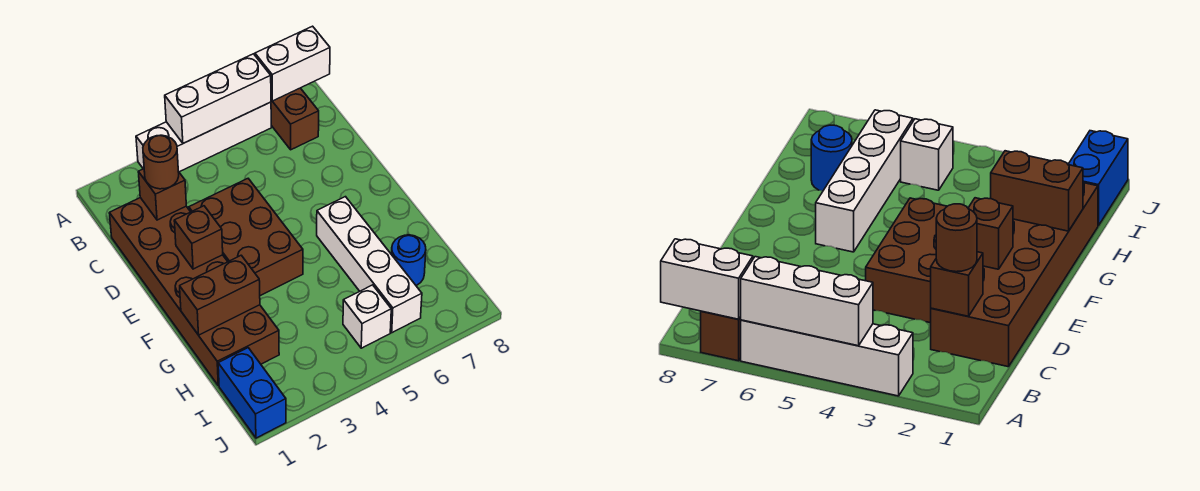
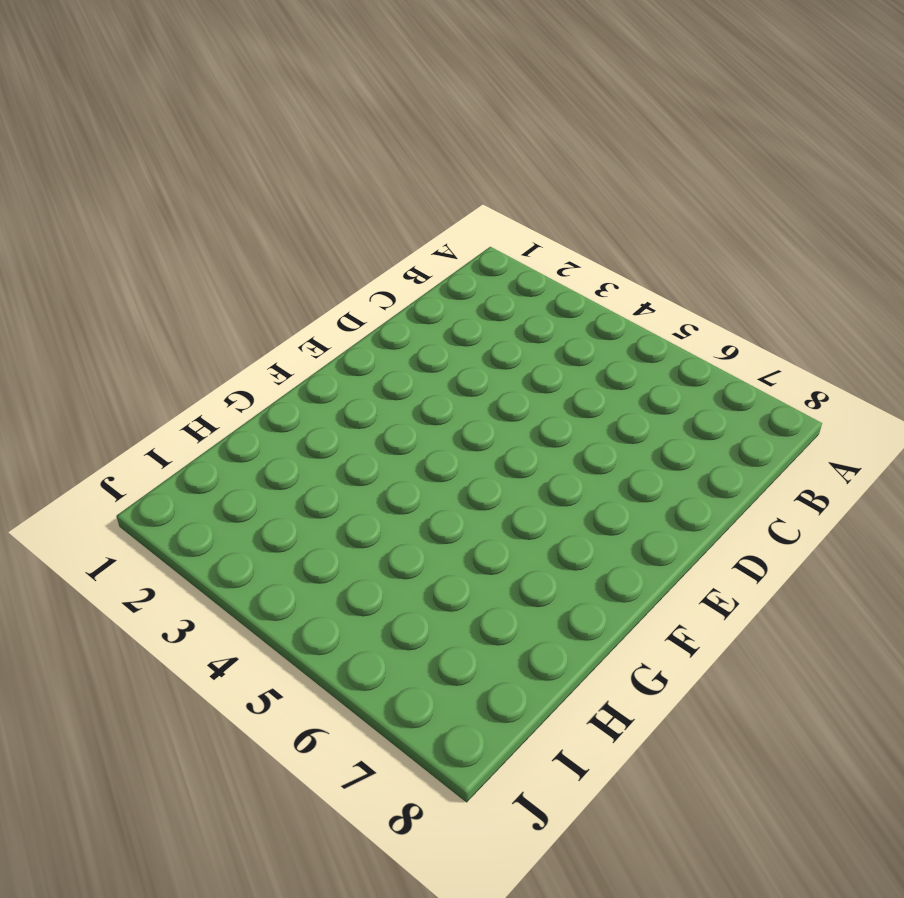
none -> white brick A3:A6 level 1
none -> brown brick A7:B7 level 1
none -> brown brick C1:H2 level 1

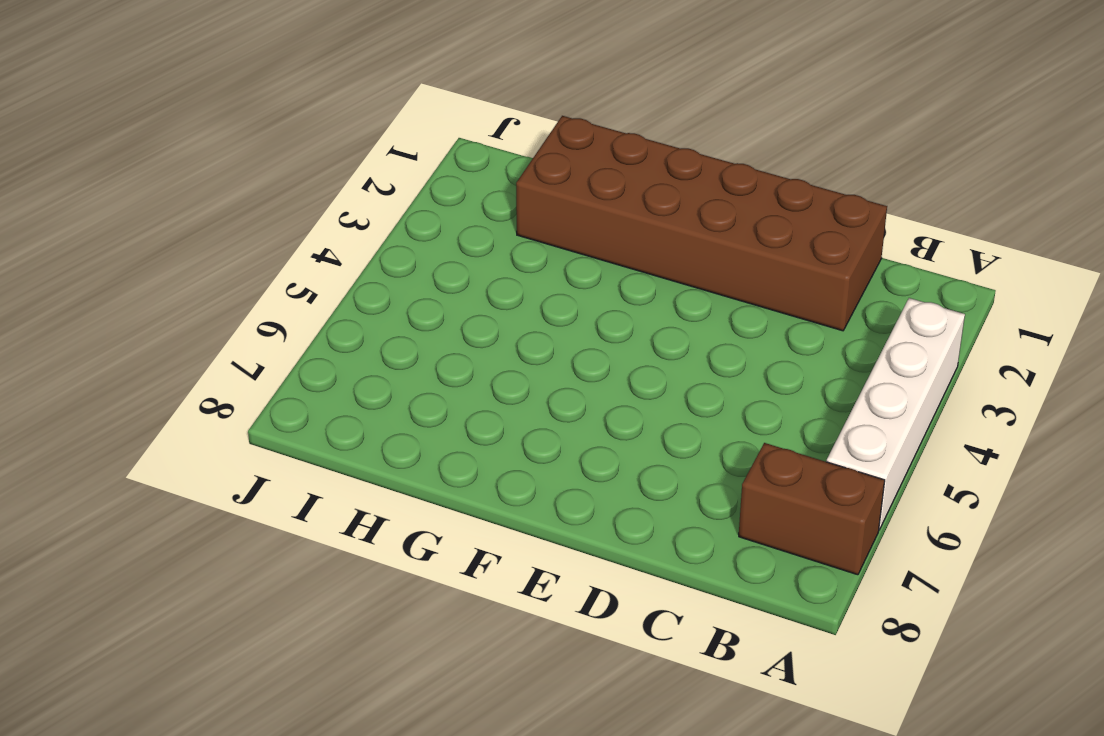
none -> brown brick D3:F4 level 1
none -> white brick F6:I6 level 1
none -> blue round brick H7 level 1

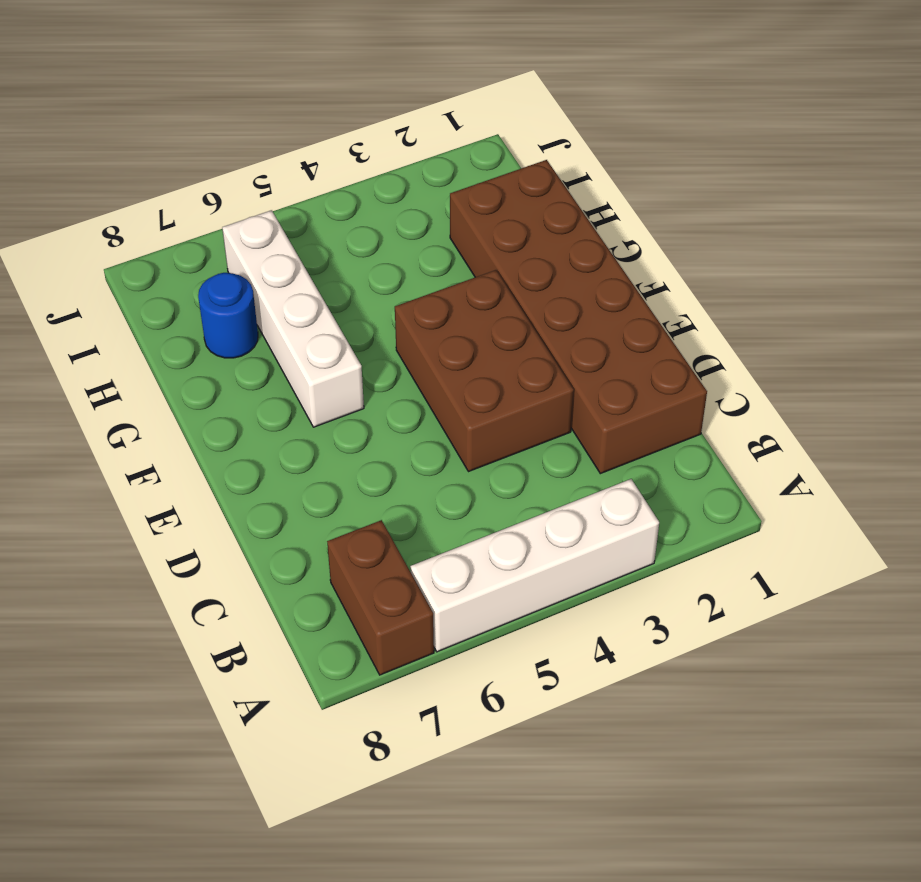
none -> blue brick I1:J1 level 1
none -> white brick I5 level 1
none -> white brick A4:A6 level 2

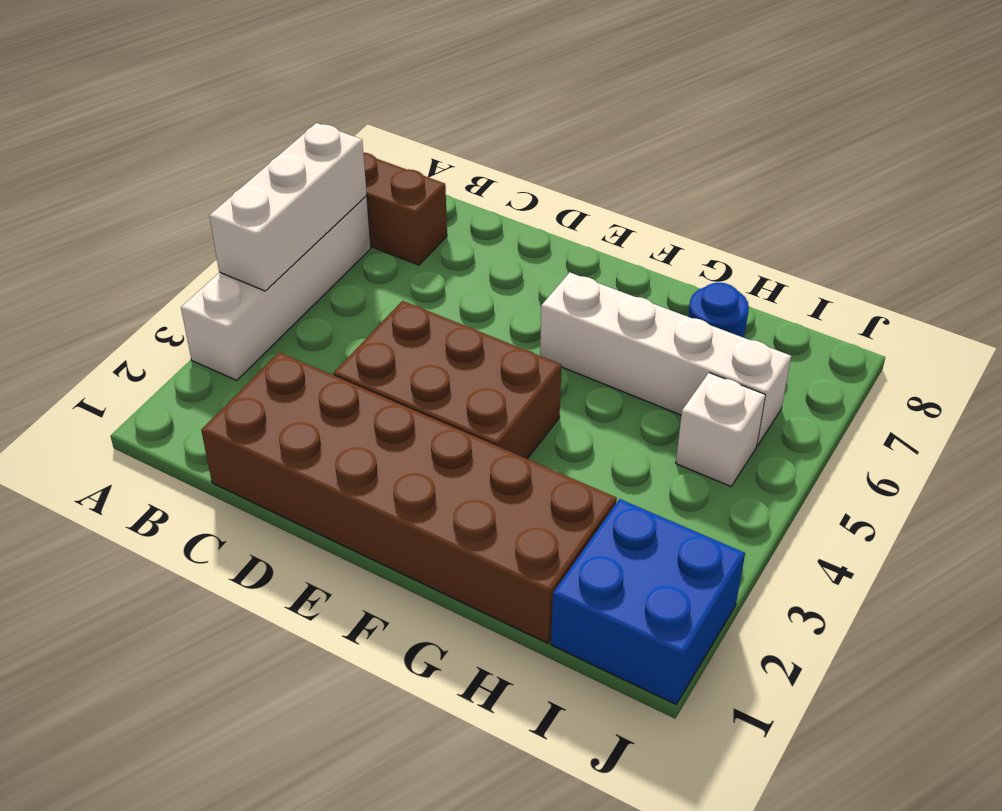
blue brick I1:J2 level 1 -> blue brick I1:J1 level 1
none -> white brick A7:A8 level 2
none -> brown brick C2 level 2
none -> brown brick E2 level 2

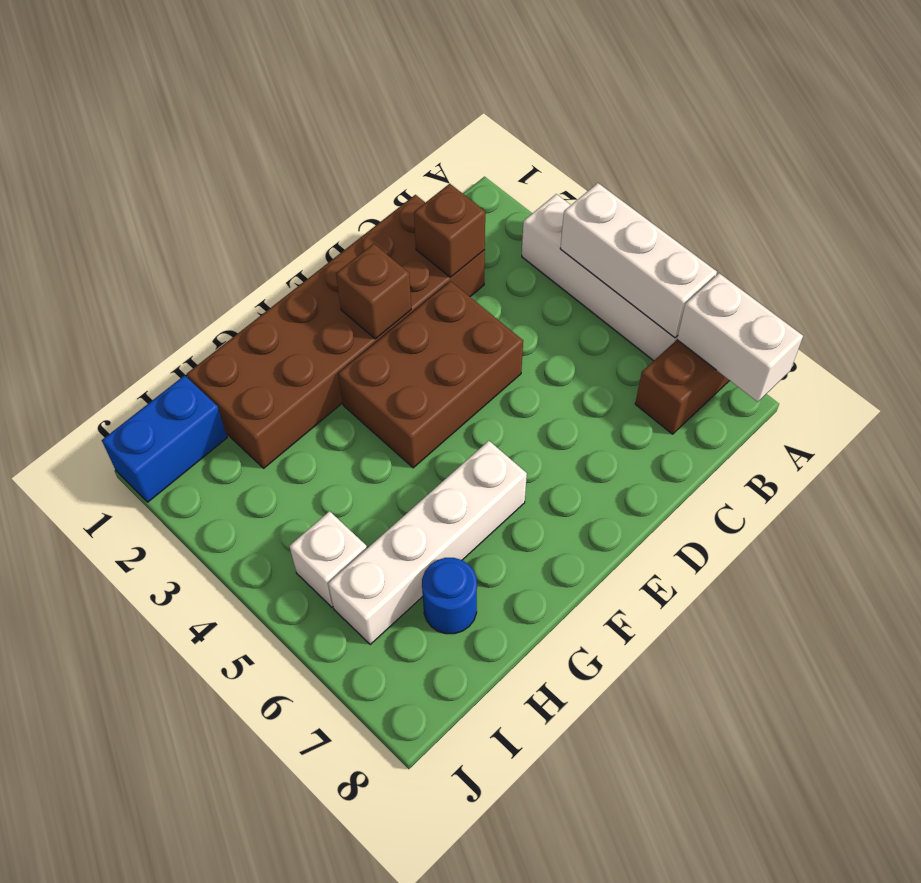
none -> brown brick G1:G2 level 2
none -> brown round brick C2 level 3

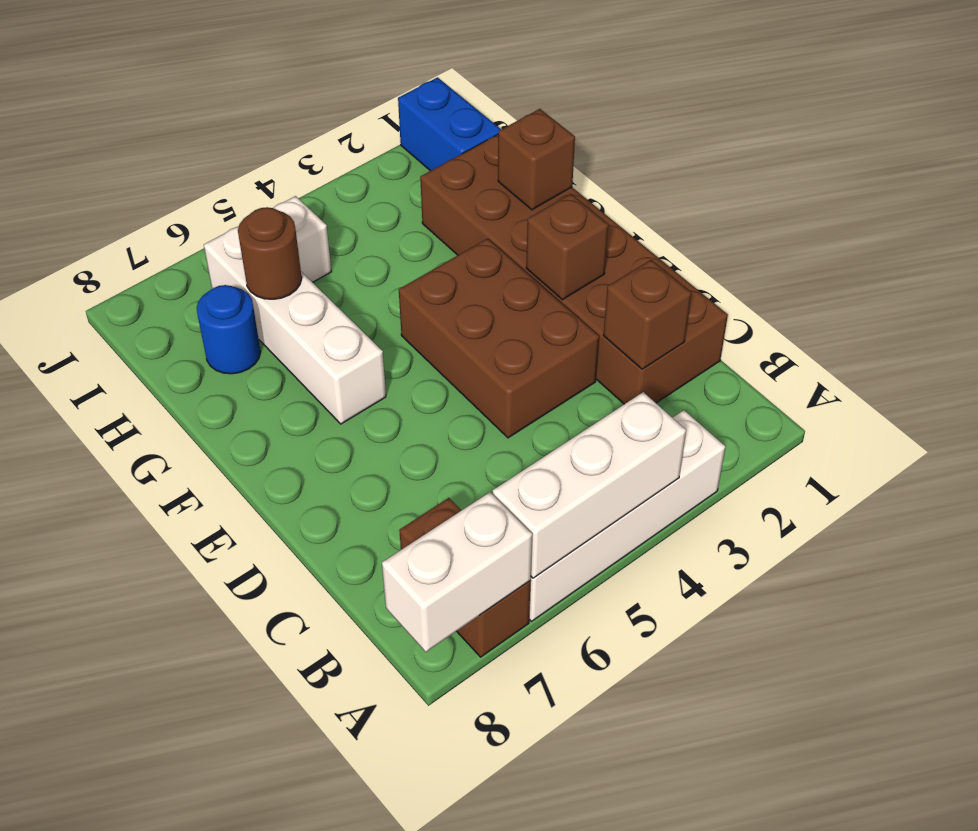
brown brick G1 level 2 -> brown brick G1:G2 level 2
brown round brick H6 level 2 -> brown round brick C2 level 3

